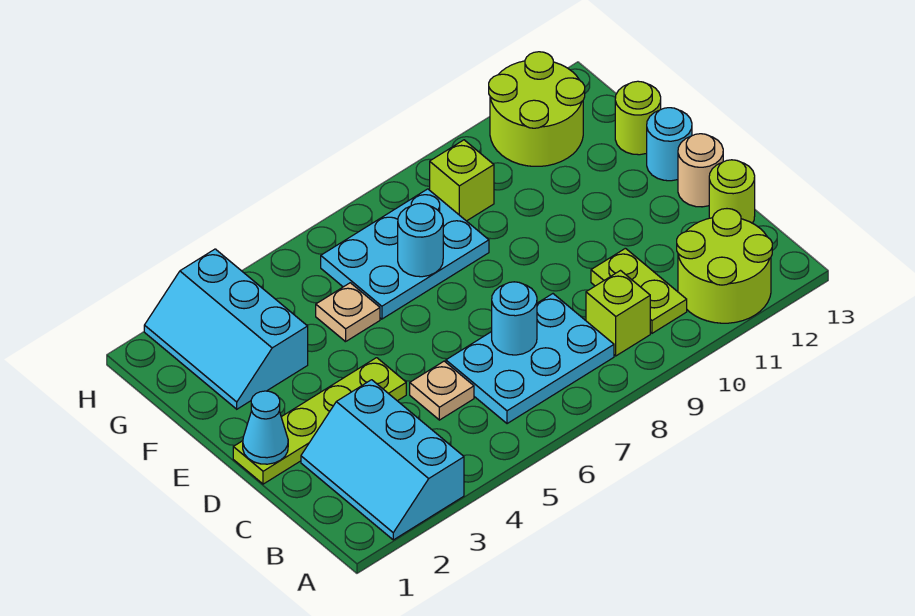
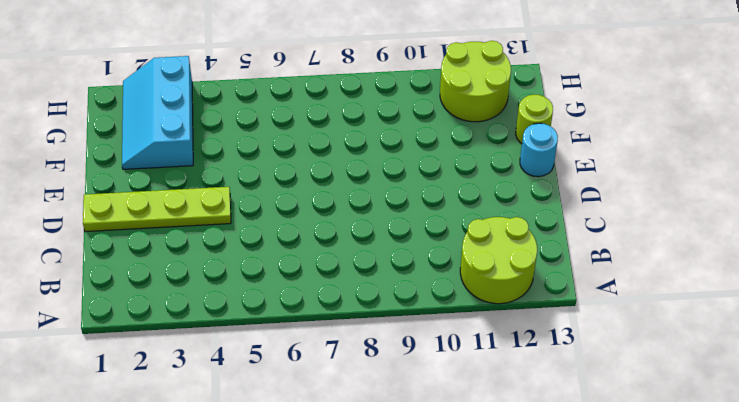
none -> cyan slope A2:C3 level 1 top 3
none -> cyan plate B6:C8 level 1
none -> lime brick B9 level 1

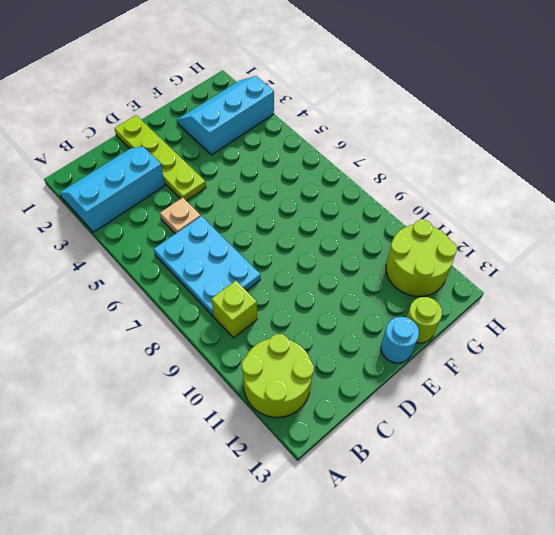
none -> lime plate B10:C10 level 1
none -> lime round brick C13 level 1
none -> tan round brick D13 level 1

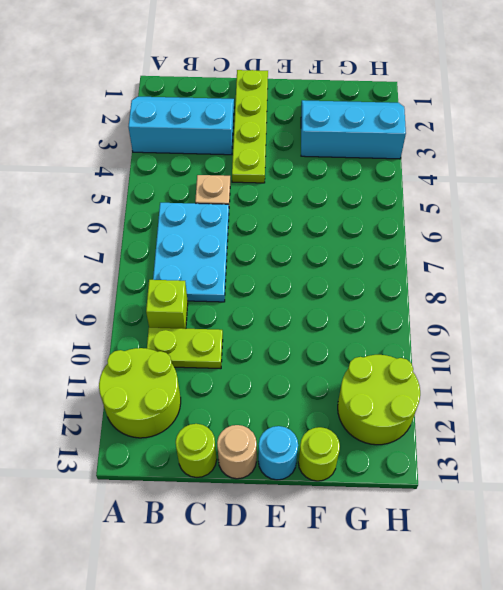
none -> tan plate F5 level 1
none -> cyan plate F6:G8 level 1
none -> lime brick G9 level 1

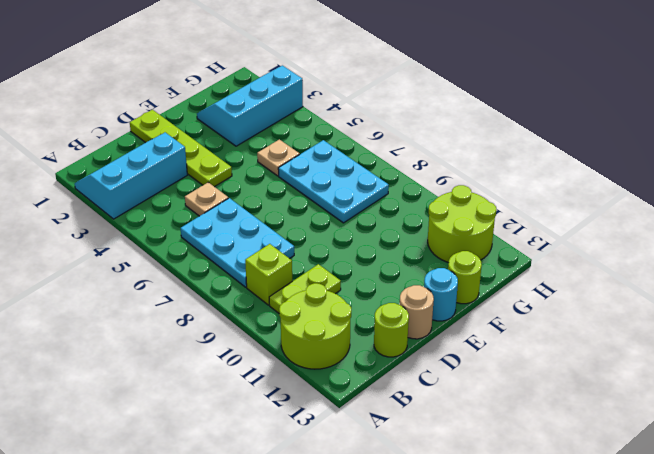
none -> lime brick G9 level 1
none -> cyan round brick C7 level 2
none -> cyan cone D1 level 2

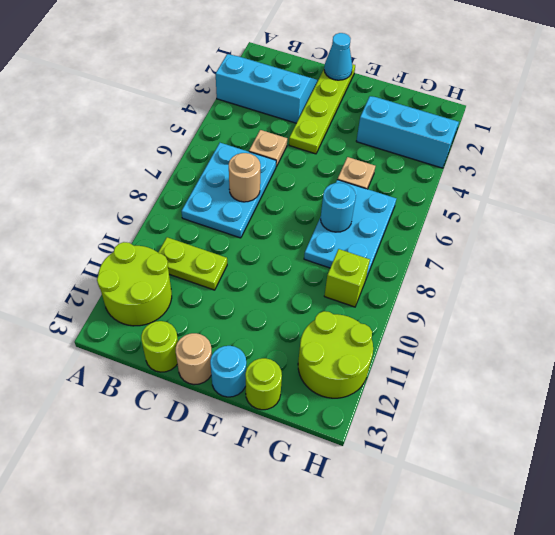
tan round brick C7 level 2 -> cyan round brick C7 level 2
none -> lime brick B9 level 1

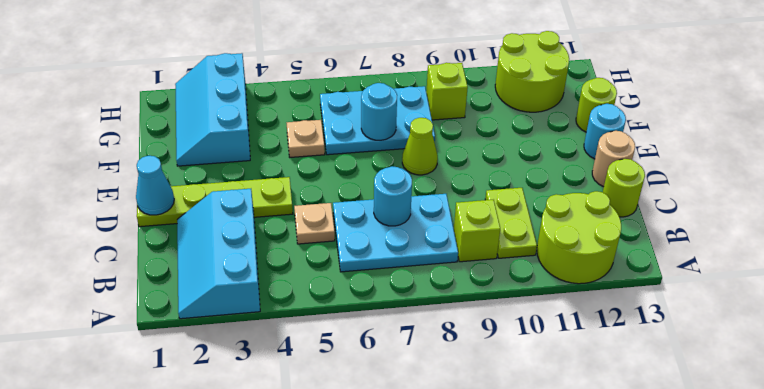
lime cone E8 level 1 -> none

